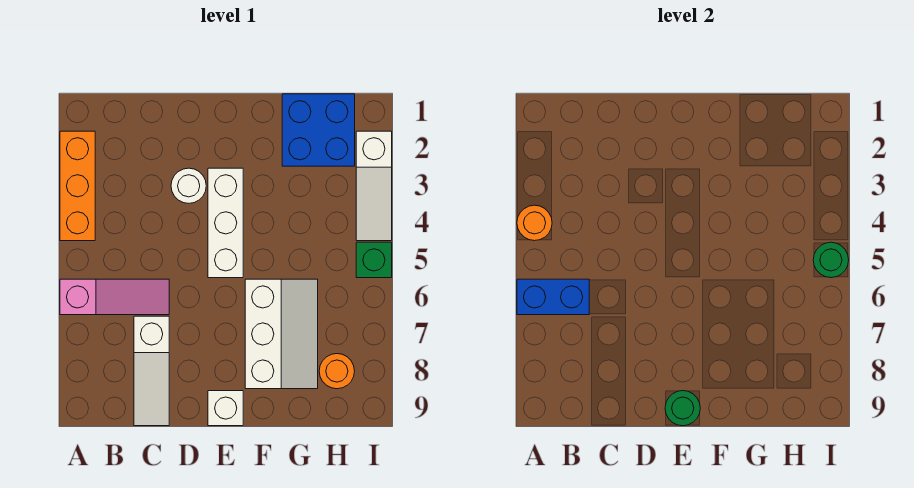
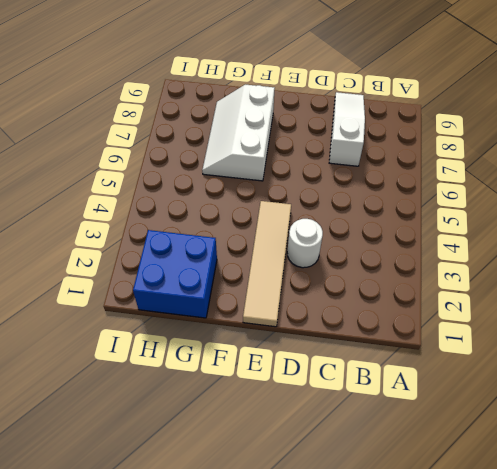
tan tile E1:E4 level 1 -> white brick E3:E5 level 1
none -> orange brick A2:A4 level 1
none -> pink slope A6:C6 level 1 top A
none -> white brick E9 level 1

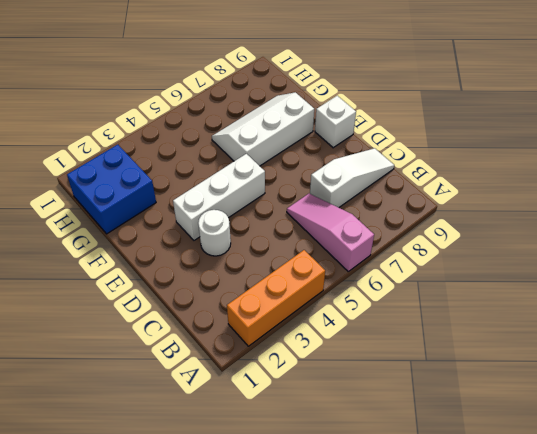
none -> orange round brick H8 level 1
none -> white slope I2:I4 level 1 top 2
none -> green brick I5 level 1

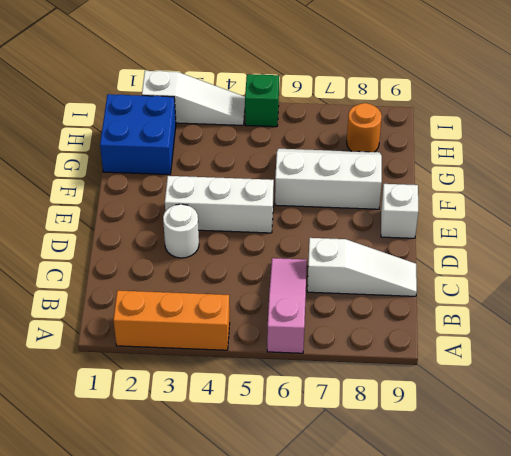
none -> orange round brick A4 level 2
none -> blue brick A6:B6 level 2
none -> green round brick E9 level 2

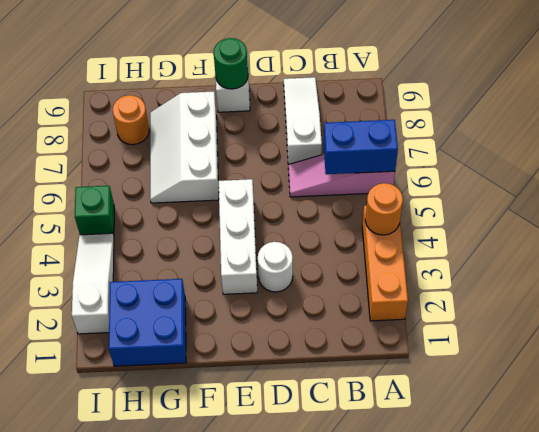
none -> green round brick I5 level 2

